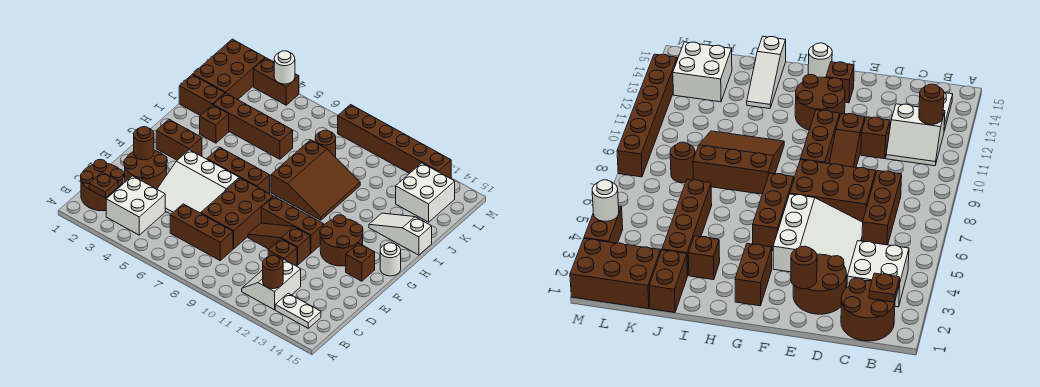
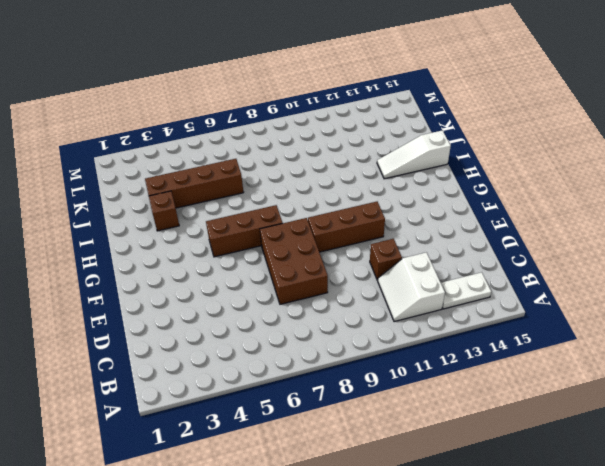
none -> brown round brick B1:C2 level 1
none -> white brick B3:C4 level 1
none -> brown brick C6:C8 level 1
none -> brown round brick D2:E3 level 1

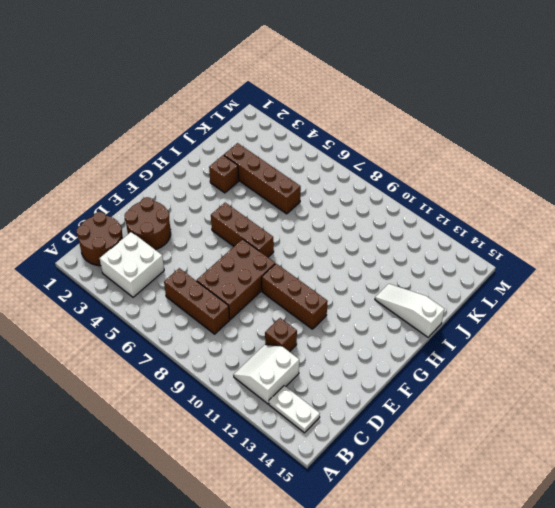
none -> white slope D4:F6 level 1 top F
none -> brown slope E9:E11 level 1 top 11
none -> brown round brick F12:G13 level 1
none -> brown brick F14 level 1

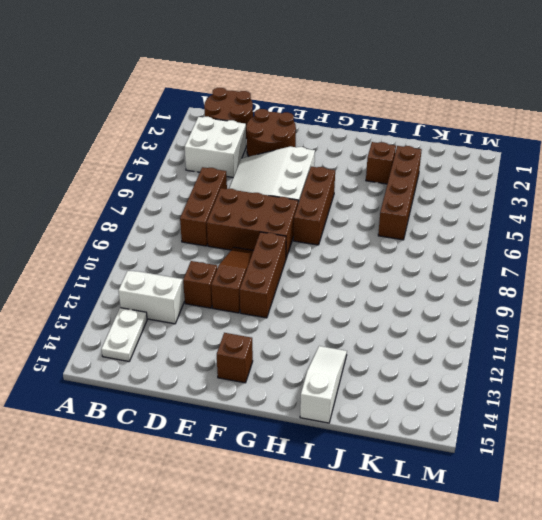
none -> brown round brick F12:G13 level 1
none -> brown brick G2:G3 level 1
none -> white round brick G15 level 1
none -> brown slope H8:J10 level 1 top 8

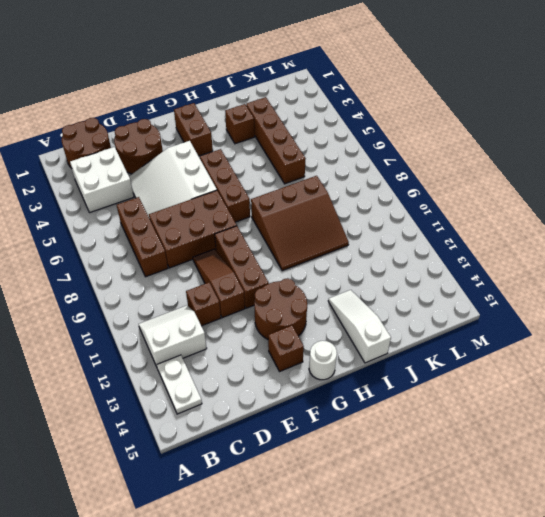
none -> brown brick J1:J2 level 1
none -> brown brick K1:M2 level 1
none -> brown round brick K8 level 1
none -> white brick K13:L14 level 1

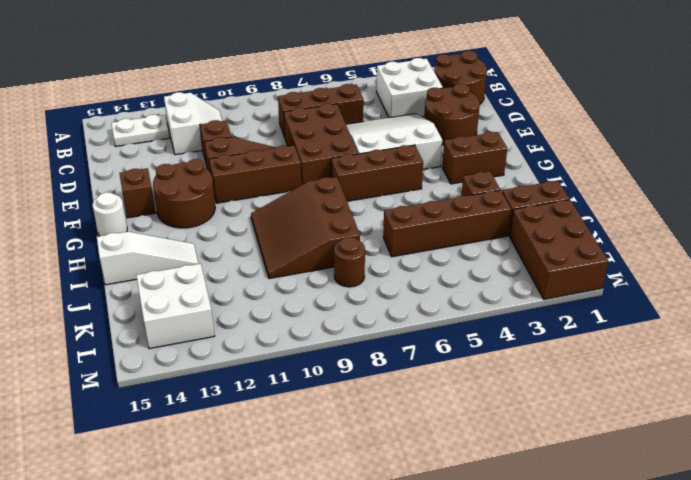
none -> brown brick M3:M4 level 1
none -> brown brick M8:M13 level 1
none -> brown plate B2 level 2
none -> brown round brick B12 level 2

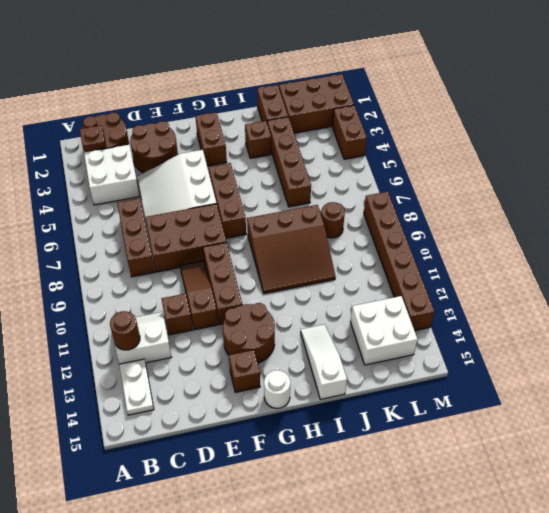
none -> brown round brick E2 level 2
none -> white round brick M4 level 2

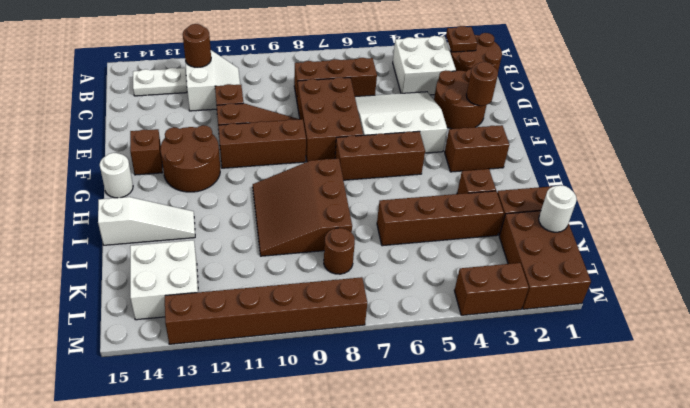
white round brick K1 level 2 -> white round brick M4 level 2

